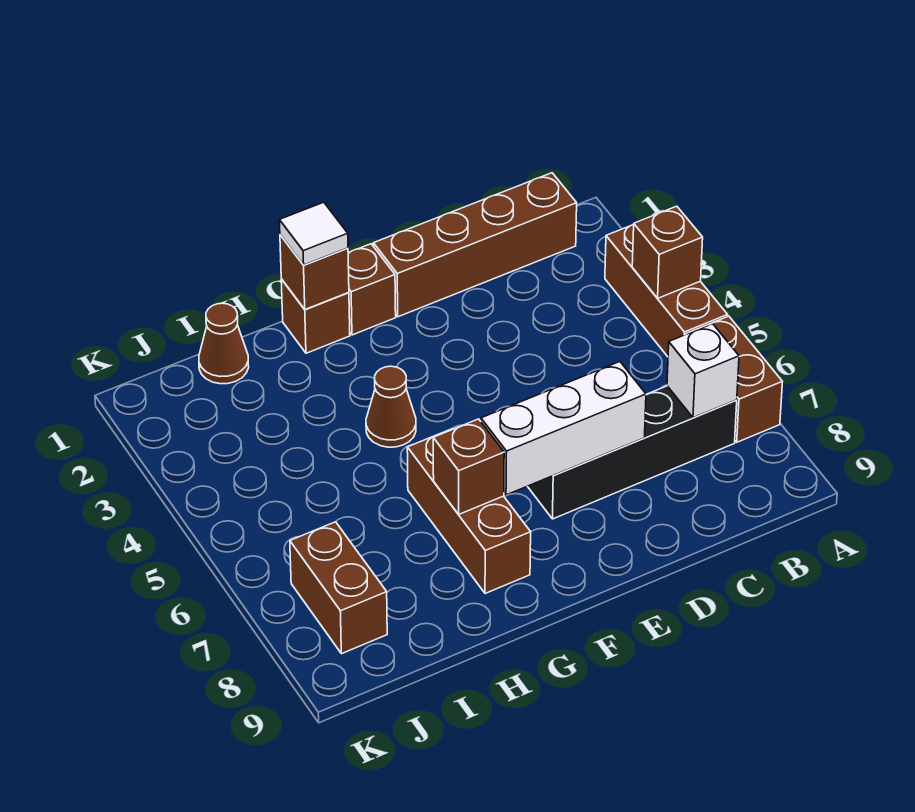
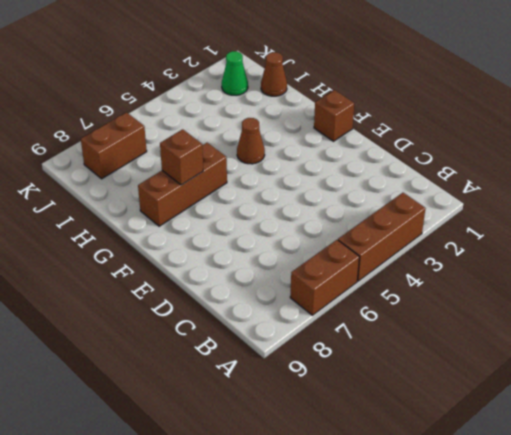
green cone J2 level 1 -> none
none -> brown brick B1:E1 level 1
none -> black brick B7:E7 level 1
none -> brown brick G1 level 1

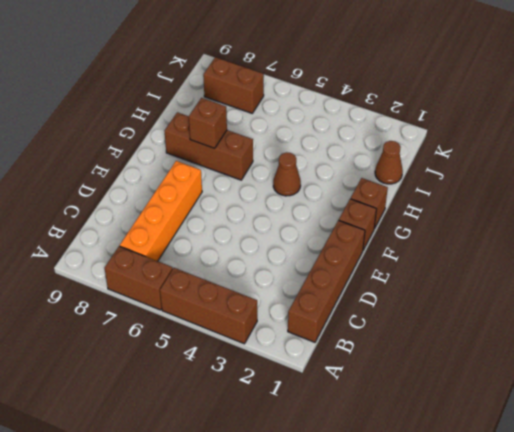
orange brick B7:E7 level 1 -> black brick B7:E7 level 1
none -> brown brick A4 level 2
none -> white brick B7 level 2
none -> white brick D7:F7 level 2

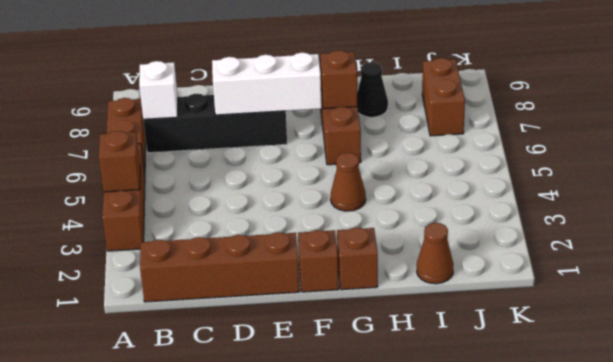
black cone H8 level 1 -> none
none -> brown brick G1 level 2
none -> white tile G1 level 3

